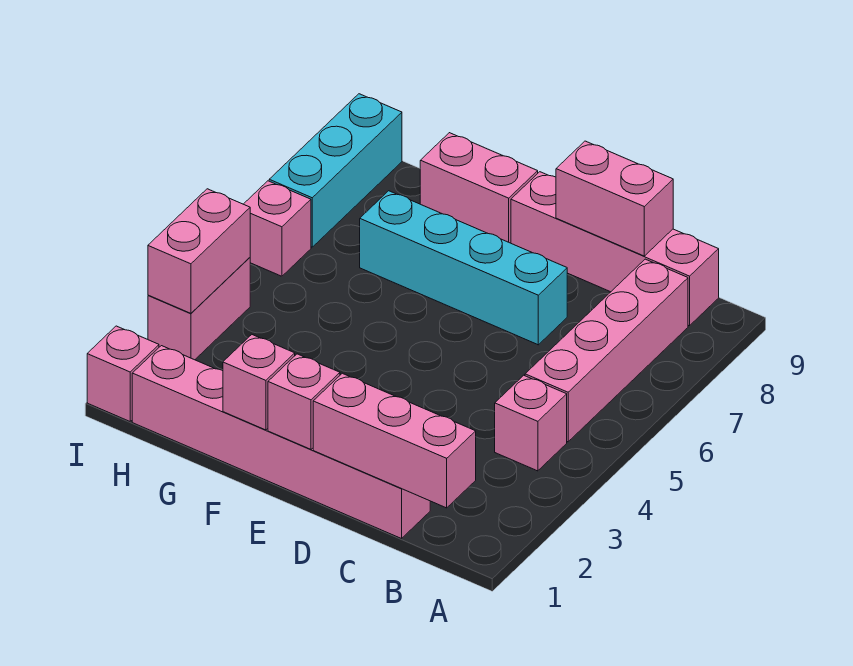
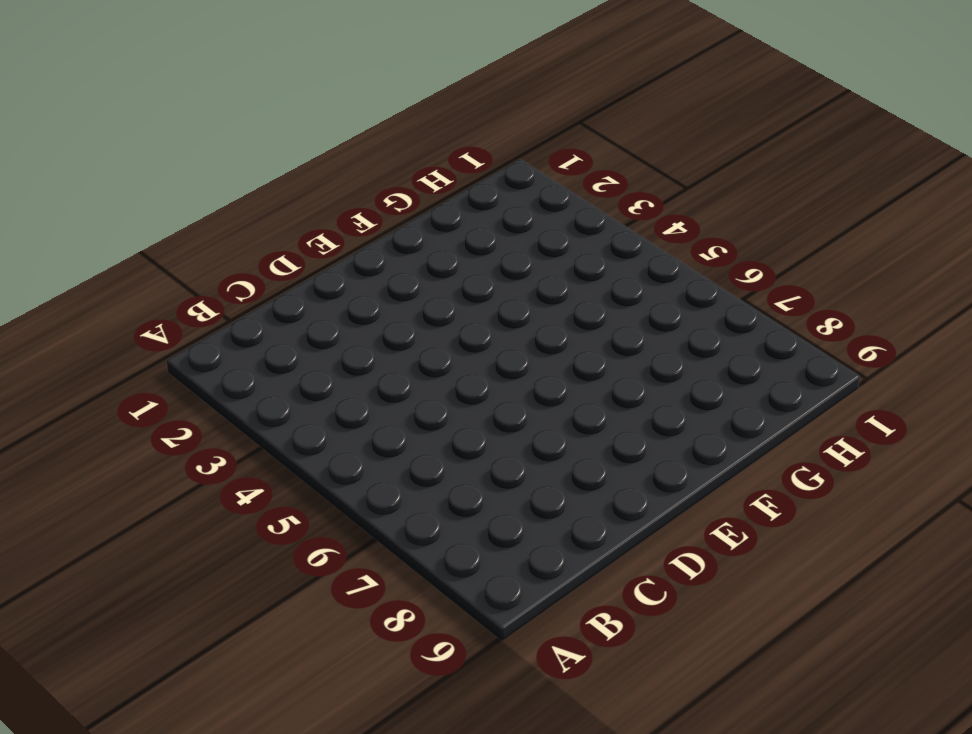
none -> pink brick B4 level 1
none -> pink brick B5:B8 level 1
none -> pink brick B9:E9 level 1

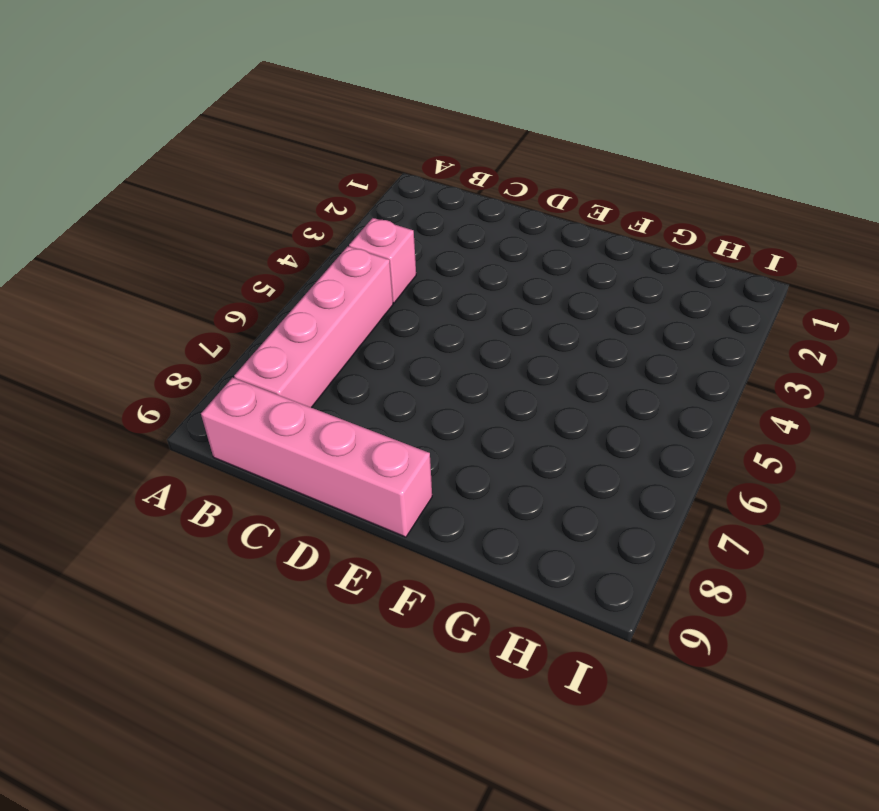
none -> pink brick C1:H1 level 1
none -> cyan brick D7:G7 level 1
none -> pink brick F9:G9 level 1

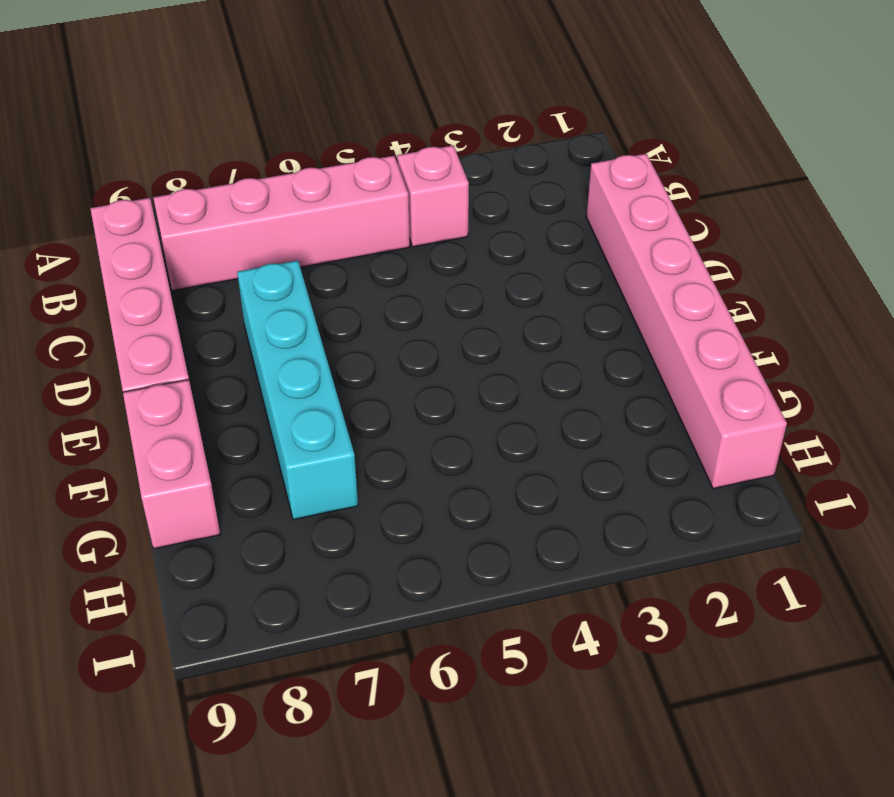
none -> pink brick I1 level 1
none -> pink brick I3:I4 level 1
none -> pink brick I6 level 1

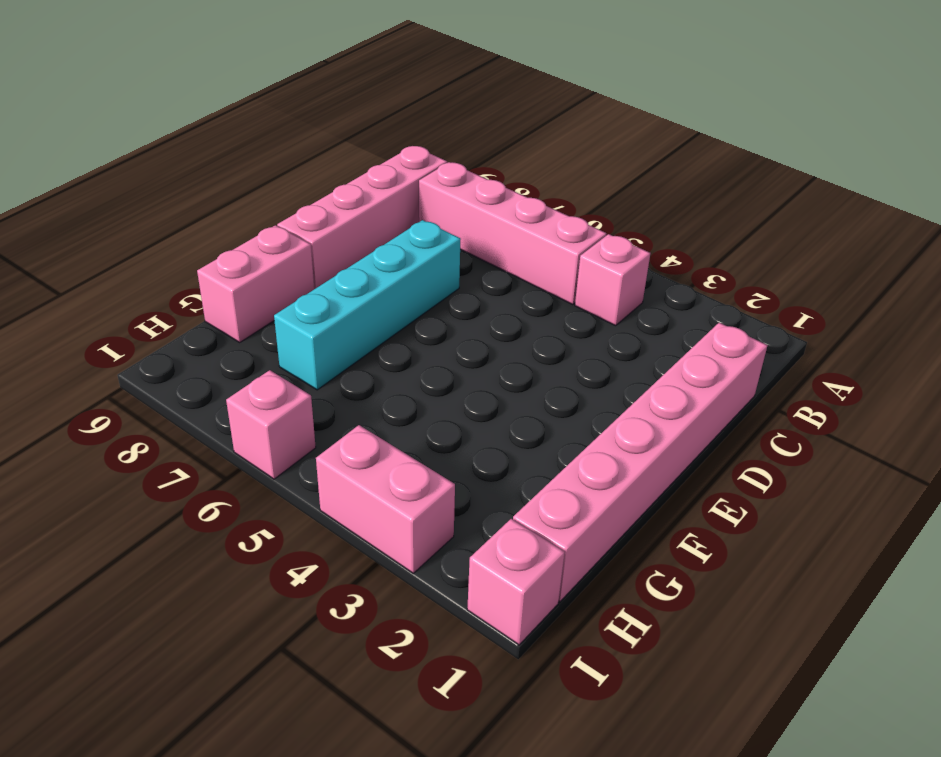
none -> cyan brick I7:I9 level 1
none -> pink brick B1:D1 level 2
none -> pink brick C9:D9 level 2

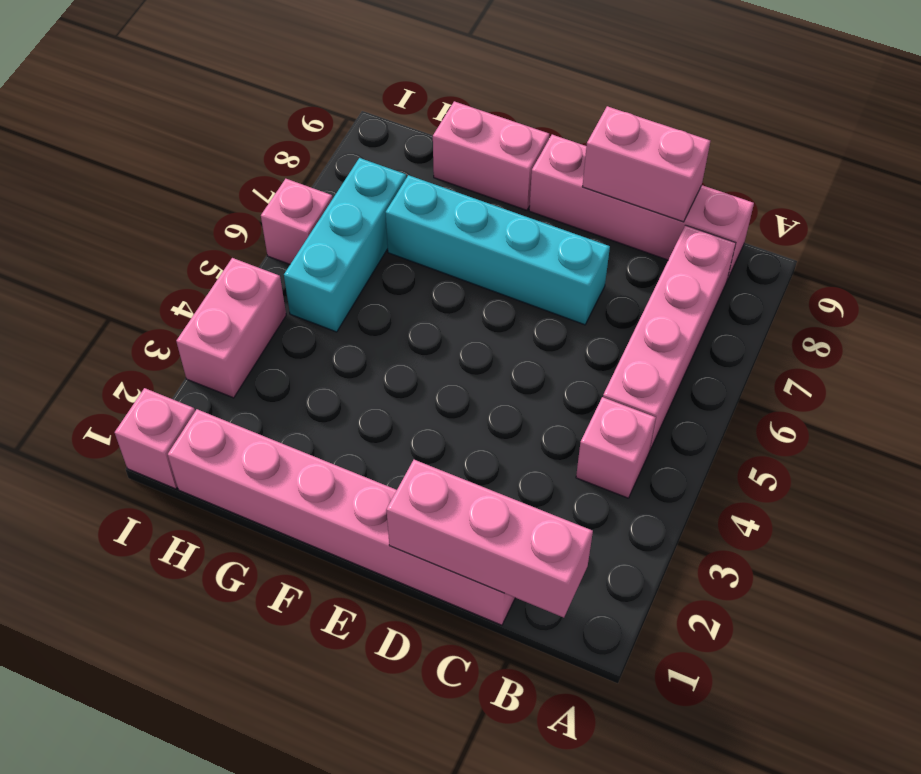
cyan brick H5:H7 level 1 -> cyan brick I7:I9 level 1
none -> pink brick E1 level 2
none -> pink brick F1 level 2
none -> pink brick I3:I4 level 2

